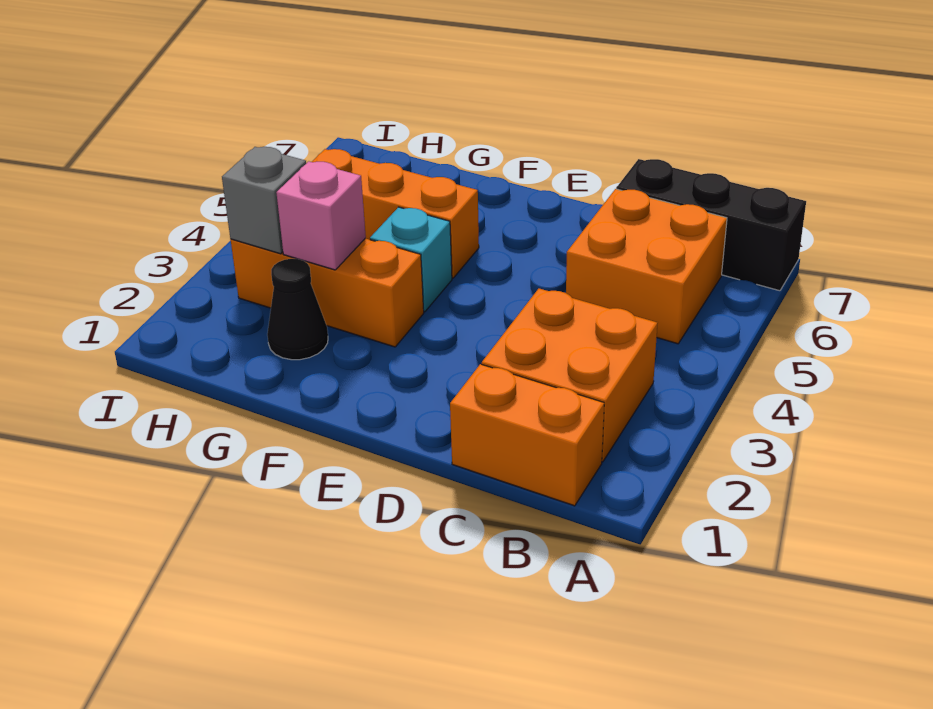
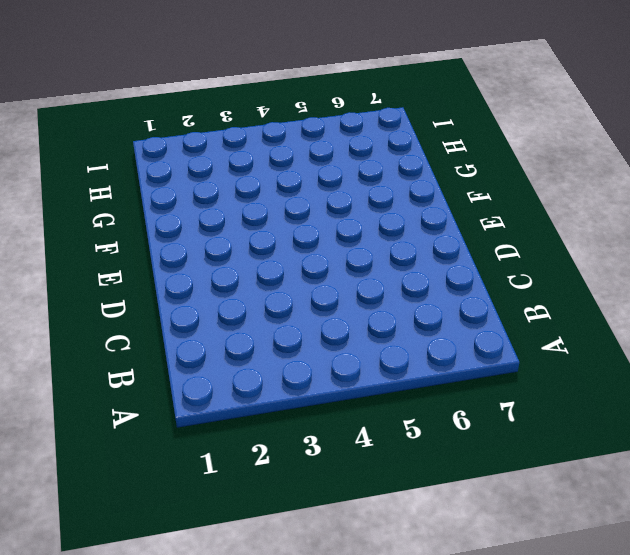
none -> black brick A7:C7 level 1
none -> orange brick B1:C1 level 1

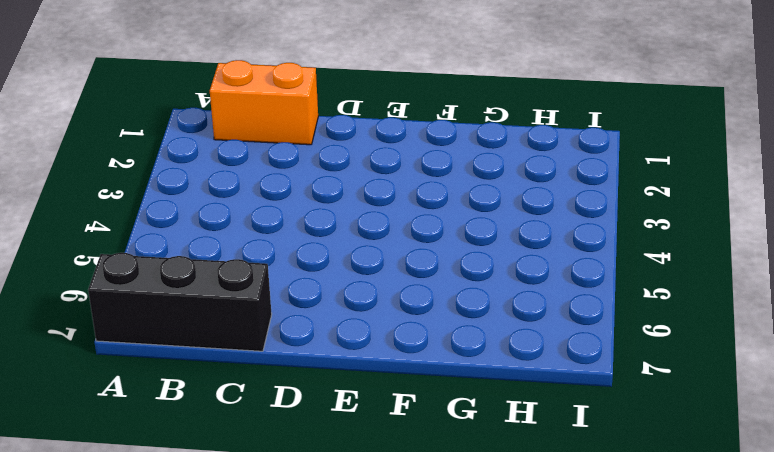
none -> orange brick B2:C3 level 1
none -> orange brick B5:C6 level 1

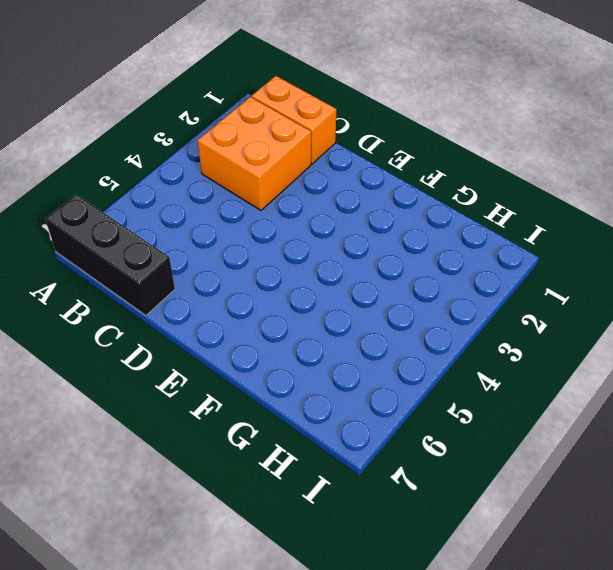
none -> orange brick B5:C6 level 1
none -> orange brick F3:H3 level 1

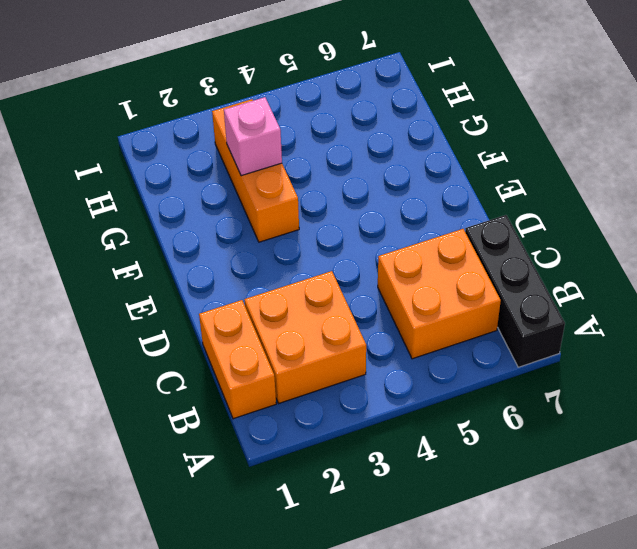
none -> cyan brick F4 level 1
none -> orange brick F5:H5 level 1

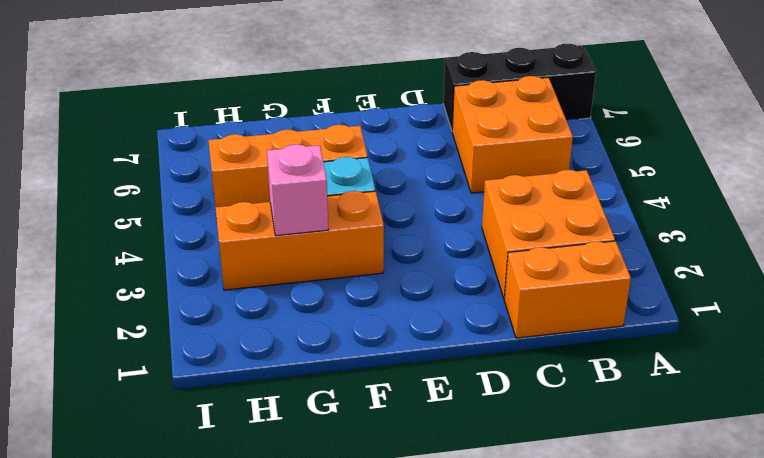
none -> black cone G2 level 1
none -> grey brick H3 level 2

